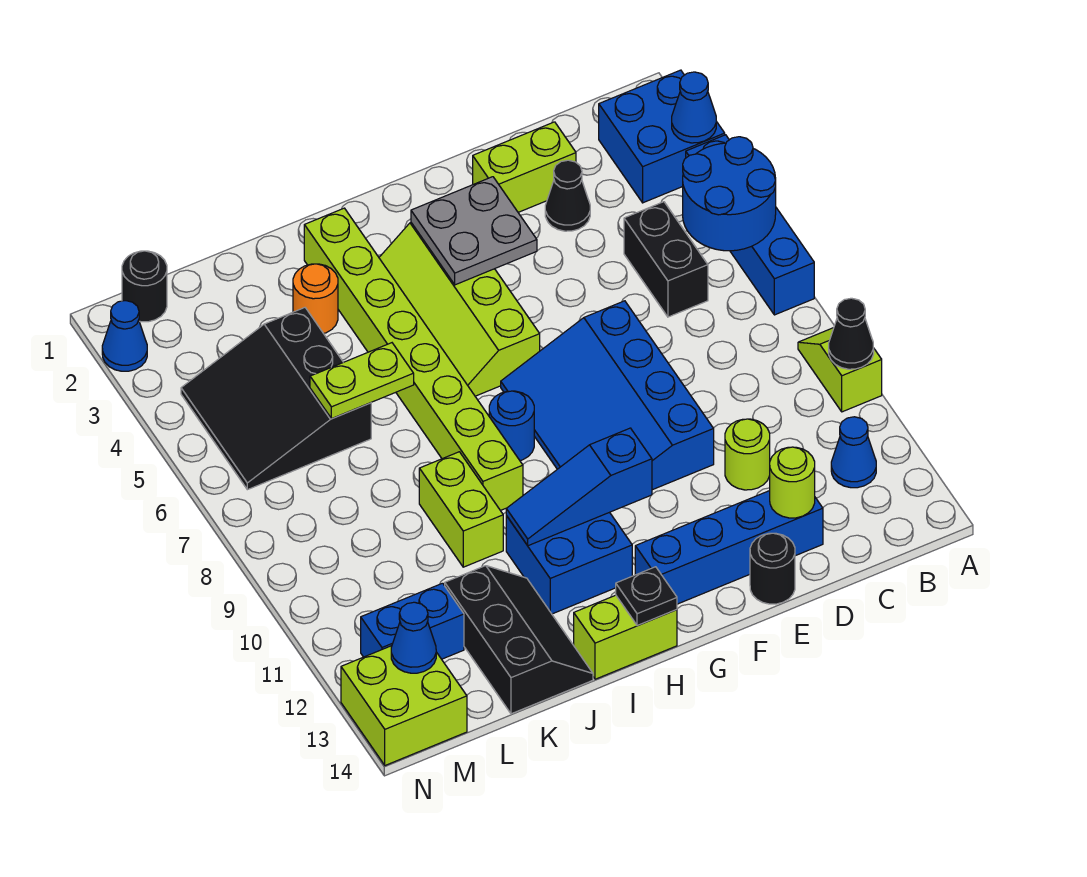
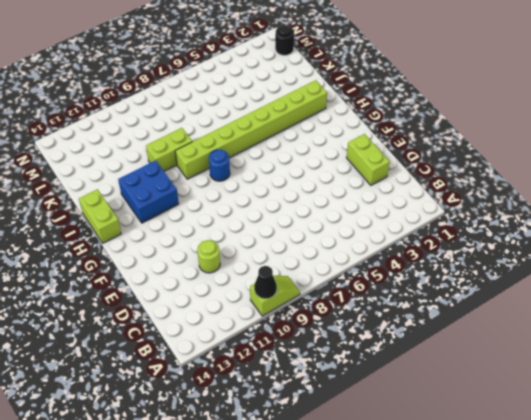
none -> blue brick A2:B3 level 1
none -> blue brick A4:A7 level 1
none -> blue cone B12 level 1
none -> black brick C5:C6 level 1

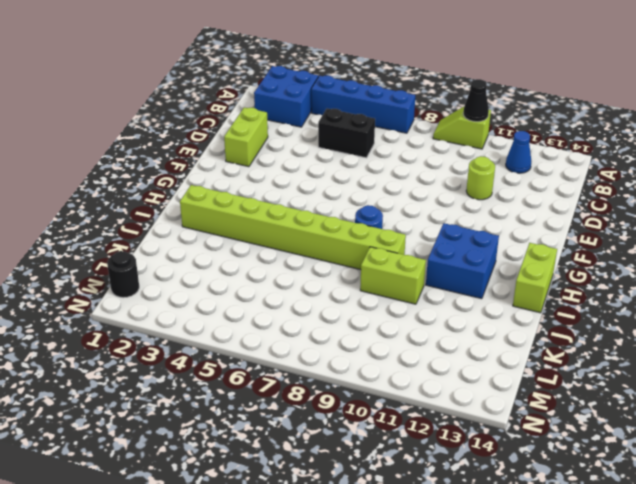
none -> black cone D3 level 1
none -> blue brick D13:G13 level 1
none -> blue slope E7:G10 level 1 top E
none -> black round brick E14 level 1

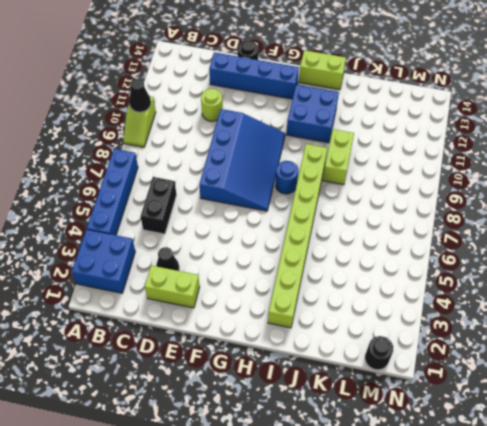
none -> blue cone B12 level 1
none -> lime slope G3:H6 level 1 top G
none -> orange round brick J3 level 1
none -> black slope J12:K14 level 1 top K

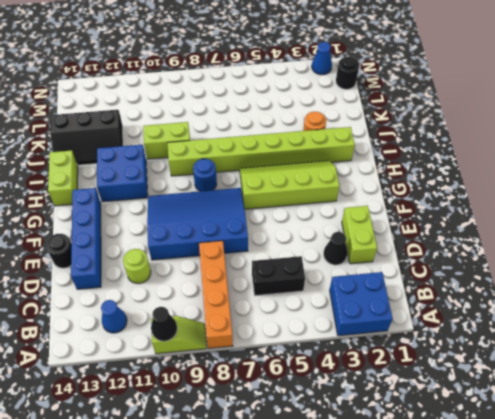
orange brick A8:D8 level 1 -> none
none -> blue brick A4:A7 level 1
none -> black slope K4:M6 level 1 top K
none -> blue brick L12:M12 level 1
none -> lime brick M13:N14 level 1

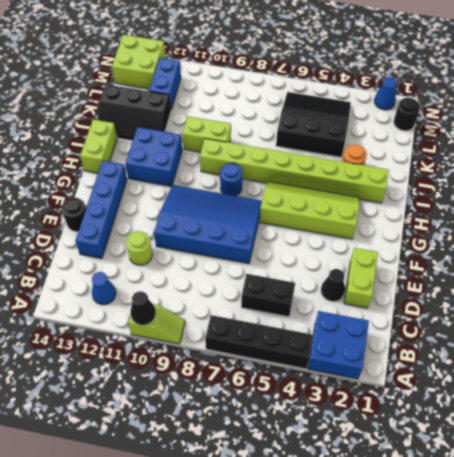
black brick A4:A7 level 1 -> blue brick A4:A7 level 1
none -> blue cone A3 level 2
none -> blue round brick A5:B6 level 2
none -> lime round brick D13 level 2
none -> grey plate F3:G4 level 2

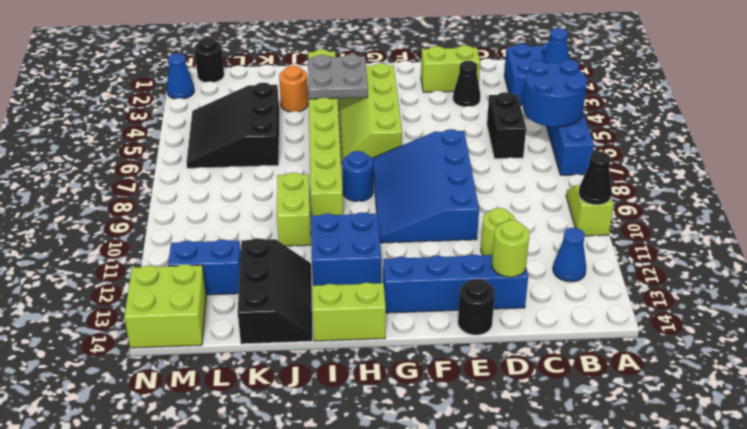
grey plate H3:I4 level 2 -> grey plate F3:G4 level 2
none -> blue slope G11:I11 level 2 top G
none -> black plate H14 level 2
none -> lime plate J6:K6 level 2
none -> blue cone M13 level 2

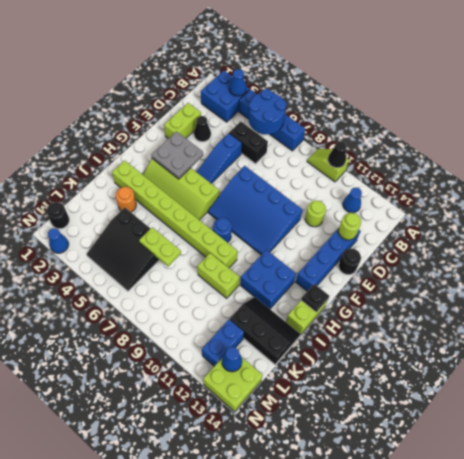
blue slope D5:F5 level 1 top D -> blue slope G11:I11 level 2 top G
lime plate K6:K7 level 2 -> lime plate J6:K6 level 2

